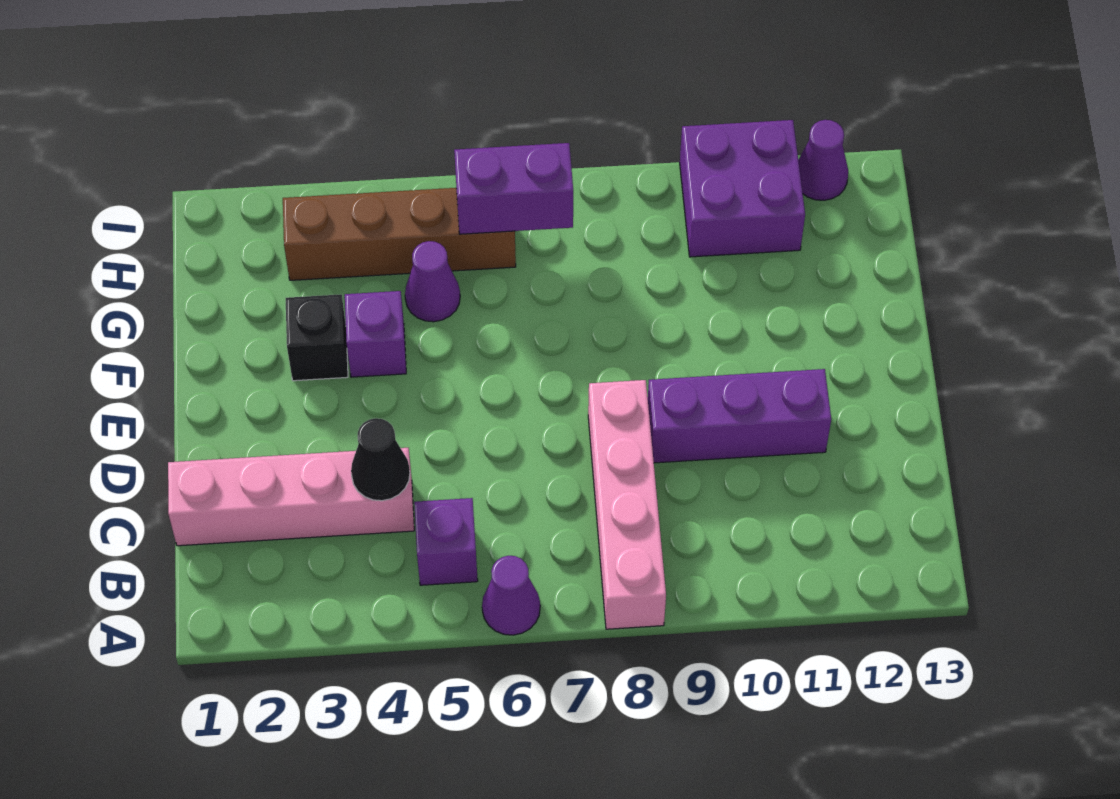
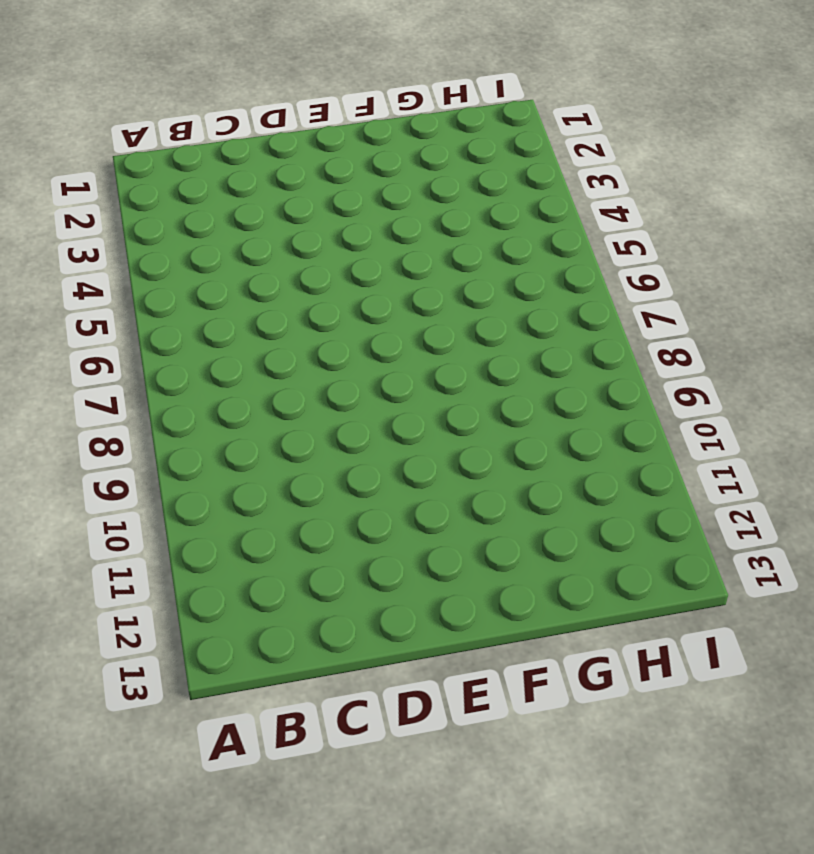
none -> purple cone A6 level 1
none -> pink brick A8:D8 level 1
none -> purple brick B5 level 1

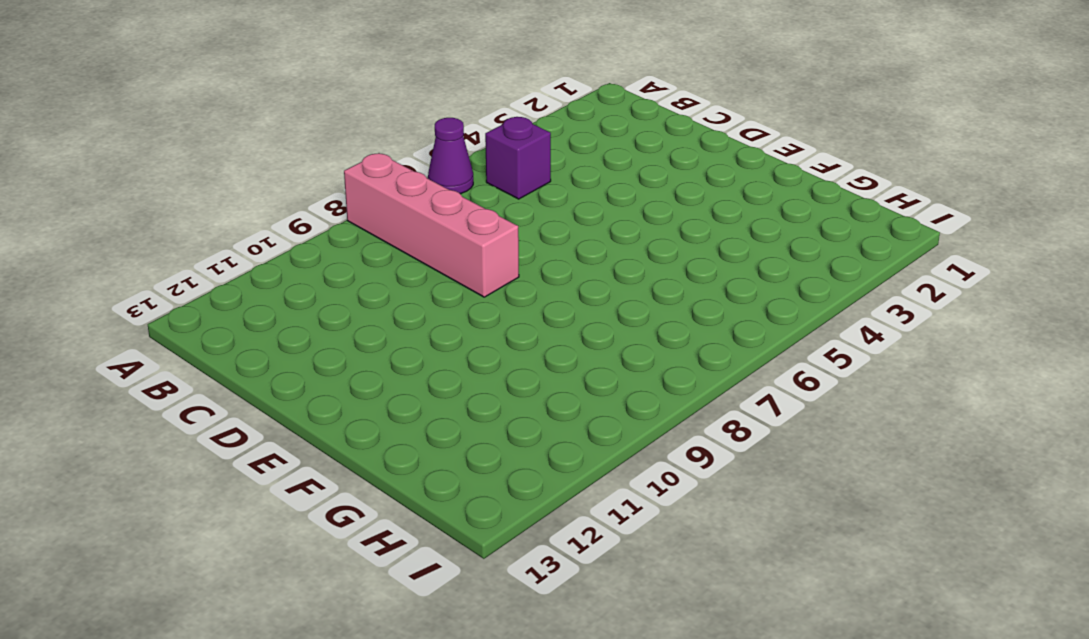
none -> pink brick C1:C4 level 1
none -> purple brick D9:D11 level 1
none -> black brick F3 level 1

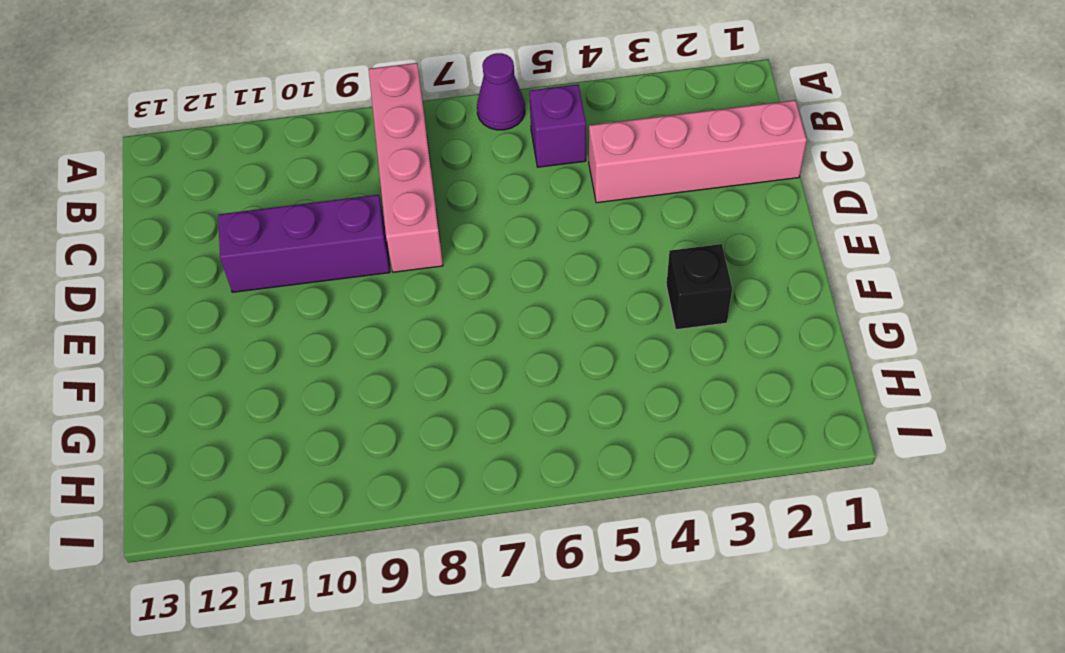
none -> purple brick F4 level 1
none -> purple cone G5 level 1
none -> brown brick H3:H6 level 1

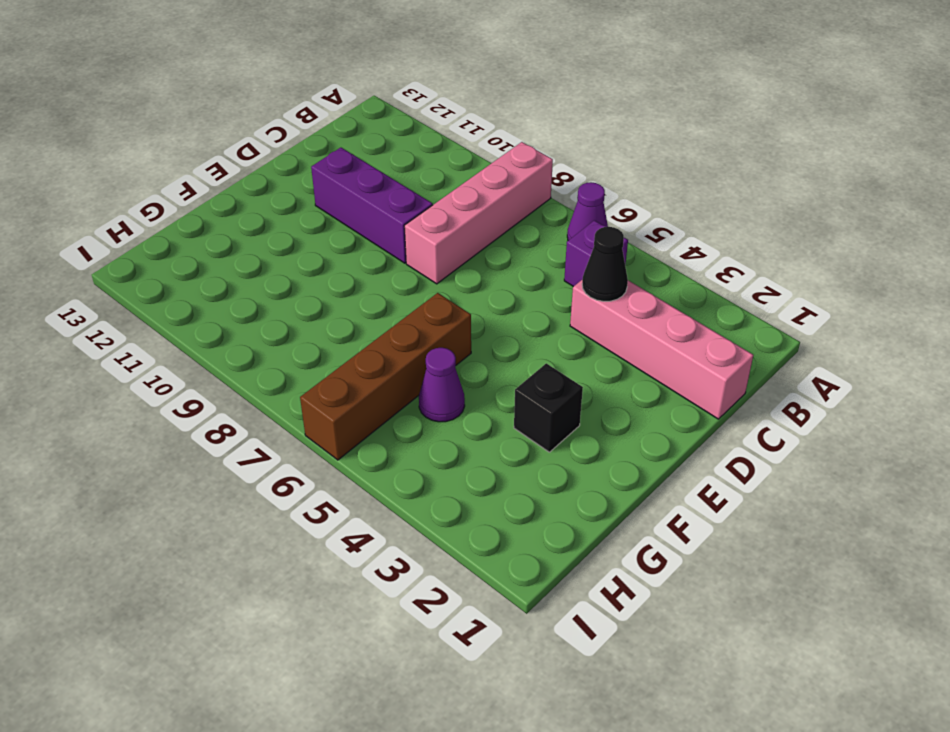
brown brick F6:I6 level 1 -> brown brick H3:H6 level 1
none -> purple brick F4 level 1
none -> purple brick H10:I11 level 1
none -> purple cone I12 level 1

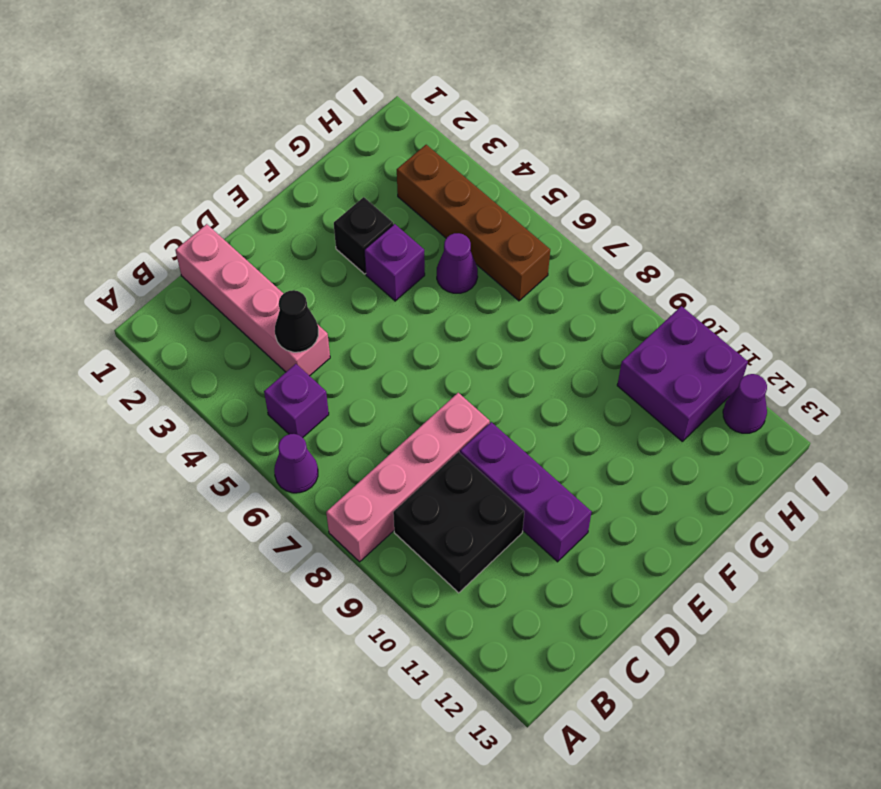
black brick B9:C10 level 1 -> none
none -> purple brick H6:H7 level 2

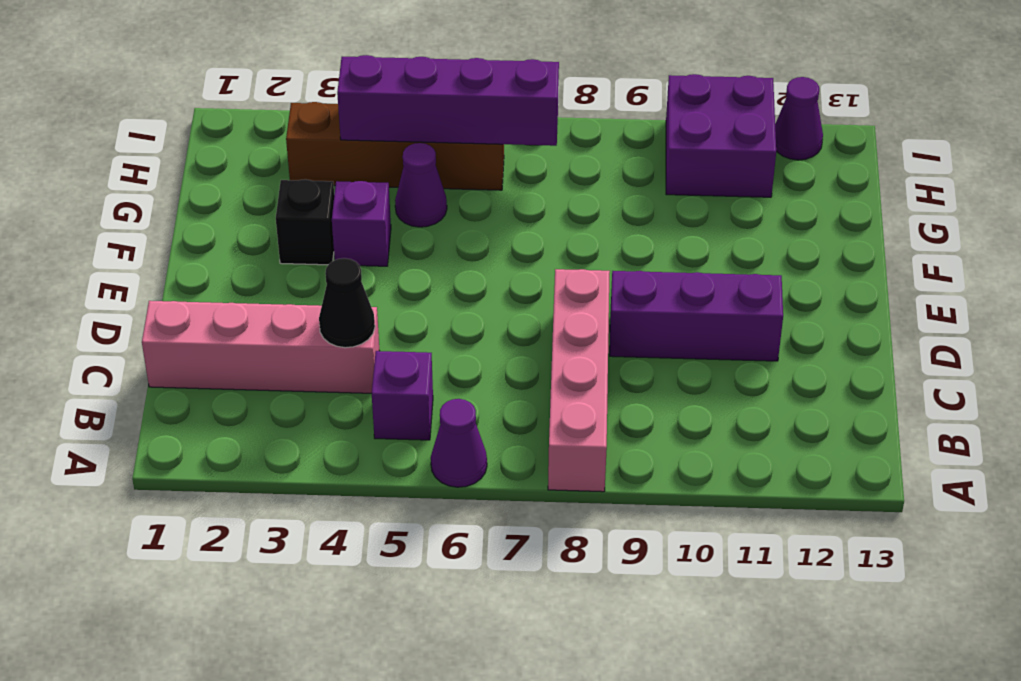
purple brick H4:H7 level 2 -> purple brick H6:H7 level 2

